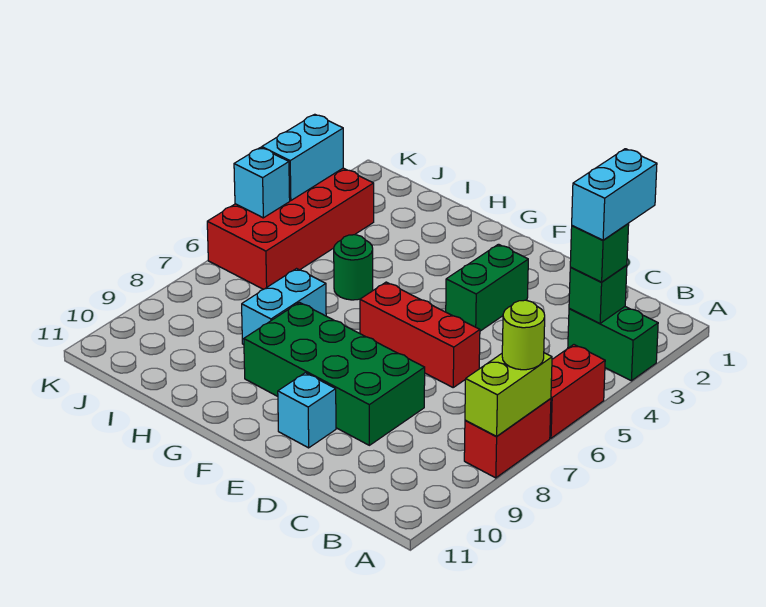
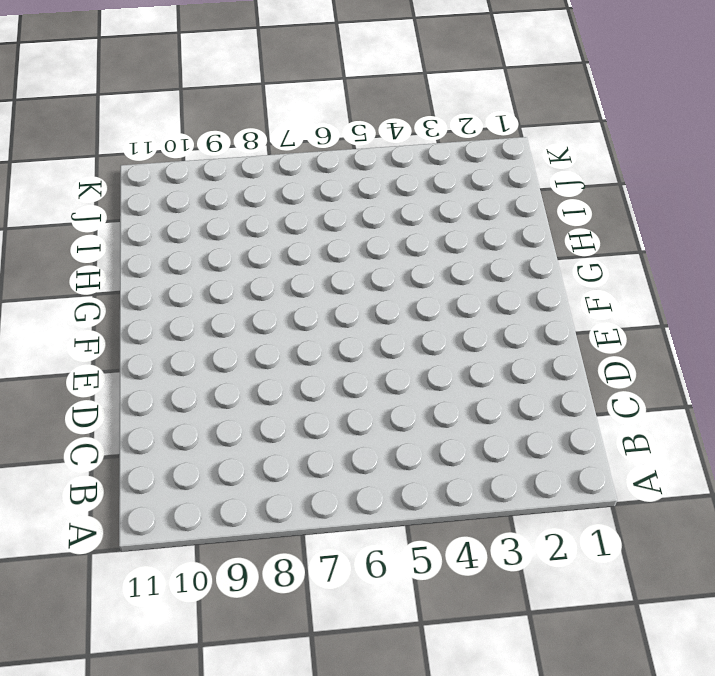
none -> green brick A3:B3 level 1
none -> red brick A5:A6 level 1
none -> red brick A7:A8 level 1

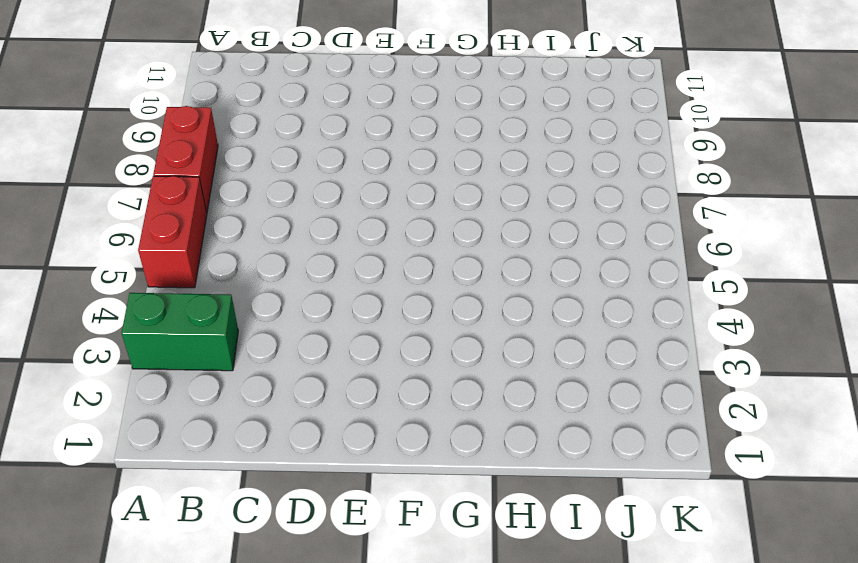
none -> red brick D6:F6 level 1
none -> green brick D8:G9 level 1
none -> green brick E3:E4 level 1

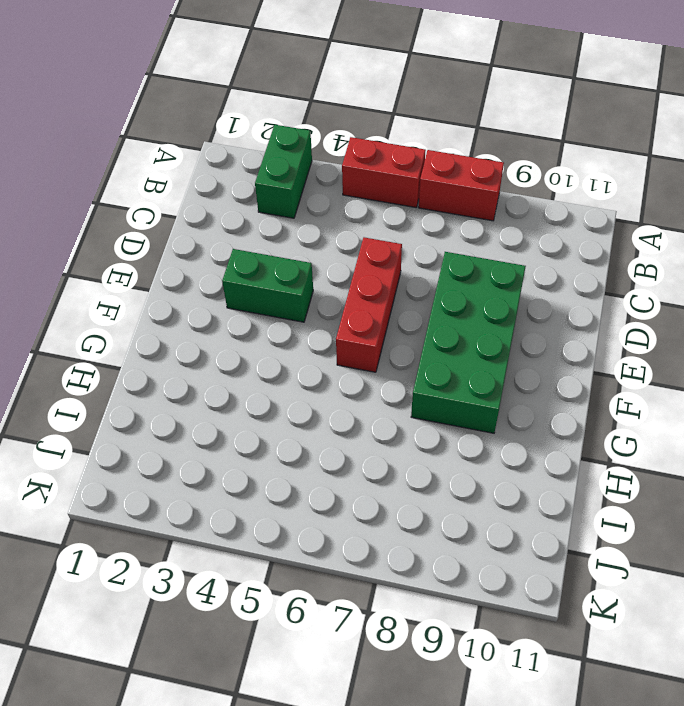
none -> cyan brick E10 level 1
none -> green round brick H5 level 1
none -> cyan brick H7:H8 level 1

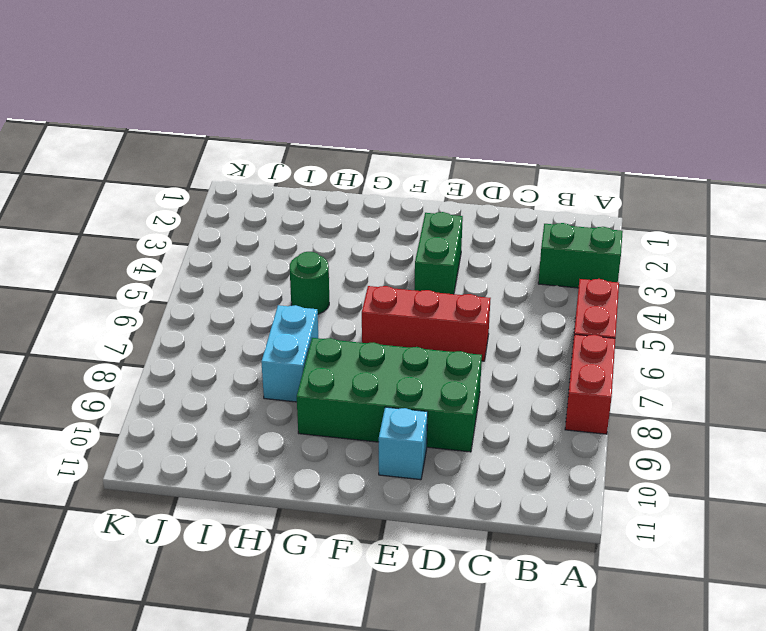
none -> red brick J3:K6 level 1
none -> lime brick A7:A8 level 2
none -> green brick B3 level 2

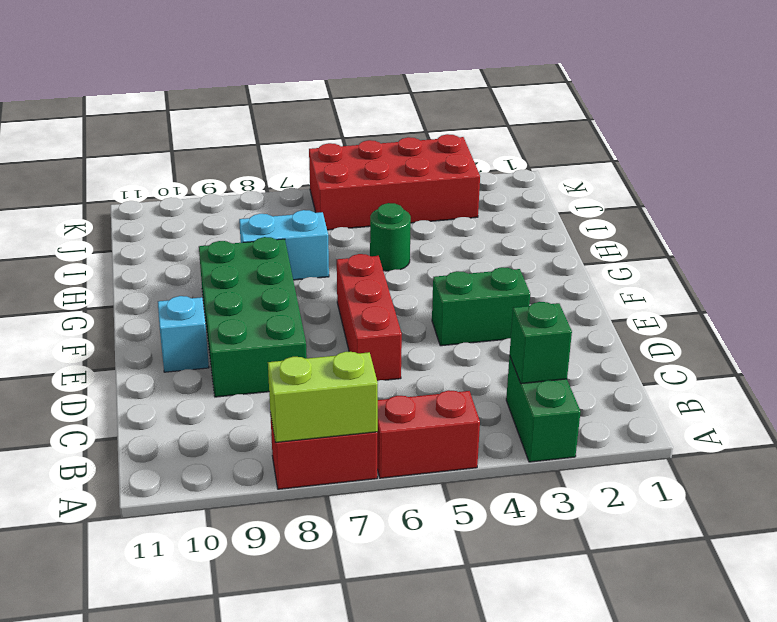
none -> cyan brick K3:K4 level 2
none -> cyan brick K5 level 2
none -> lime round brick A7 level 3

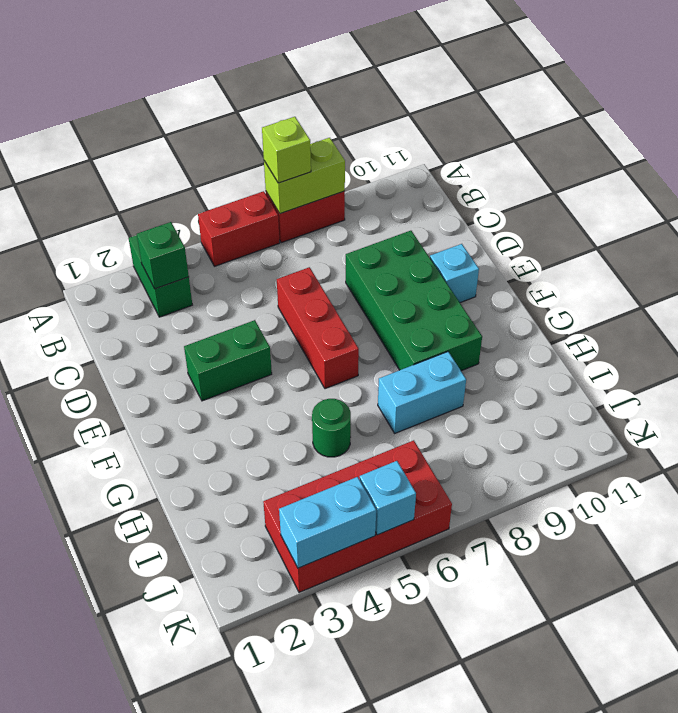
lime brick A7 level 3 -> lime round brick A7 level 3
none -> green brick B3 level 3
none -> cyan brick B2:B3 level 4

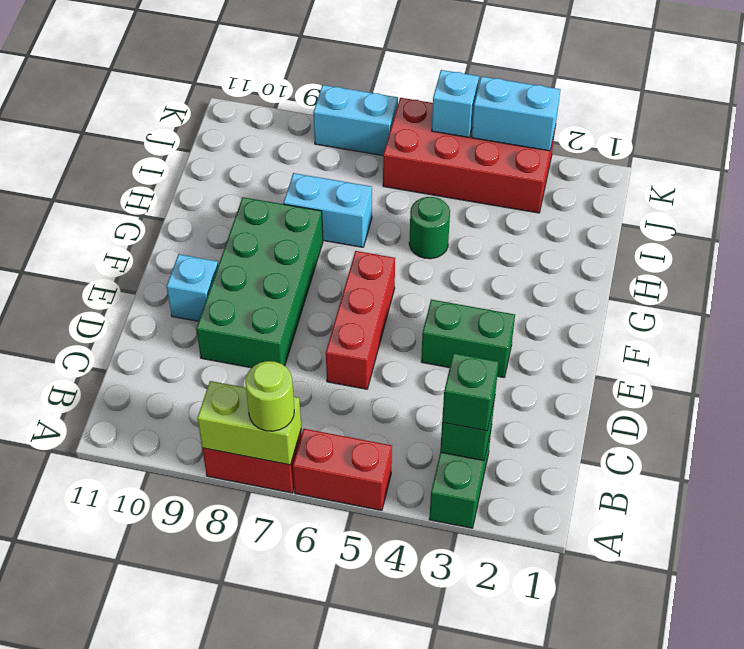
cyan brick K7:K8 level 1 -> cyan brick B2:B3 level 4

